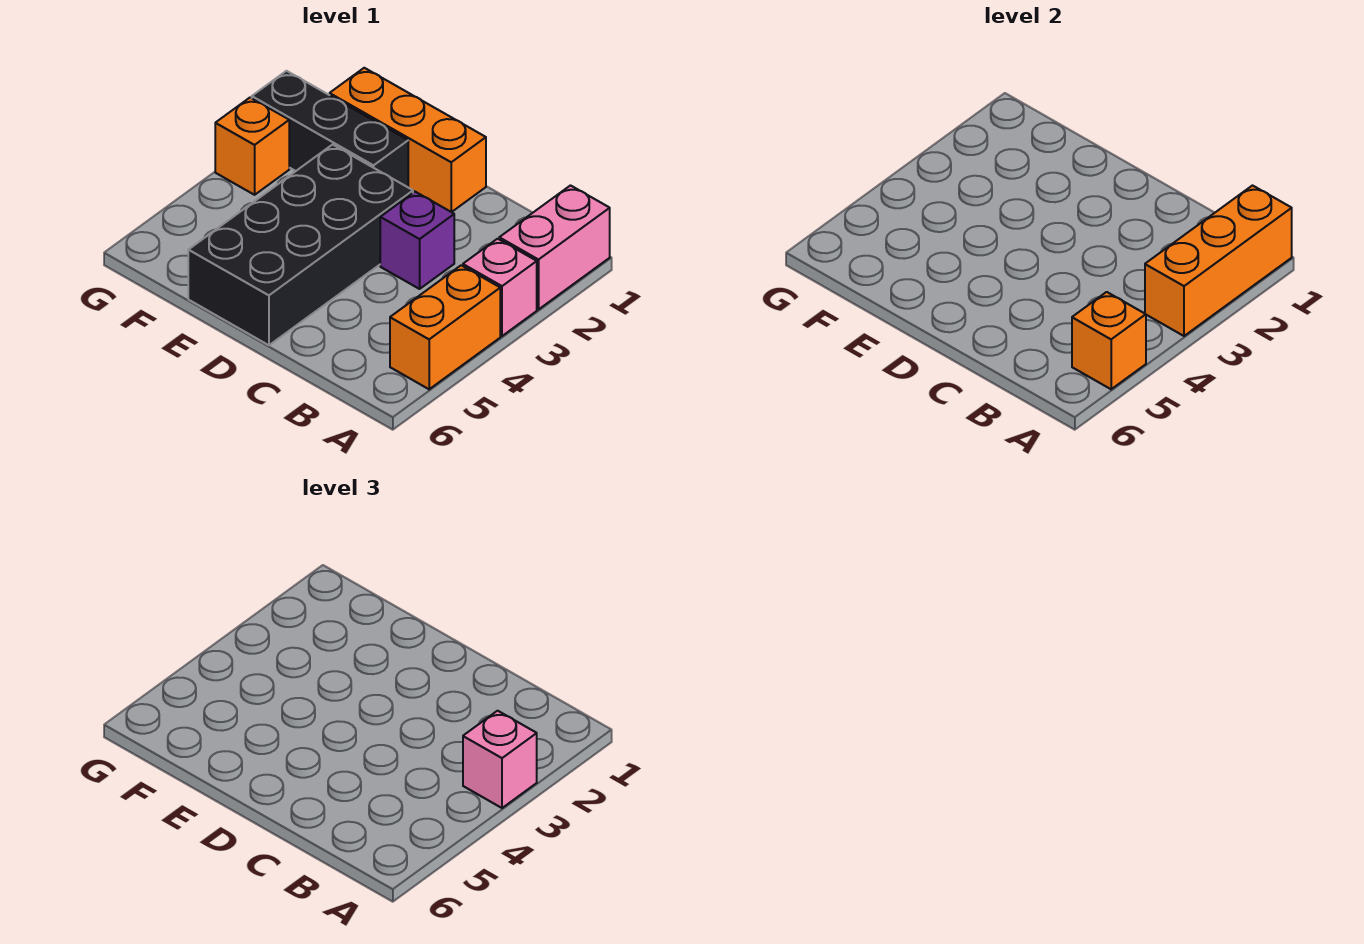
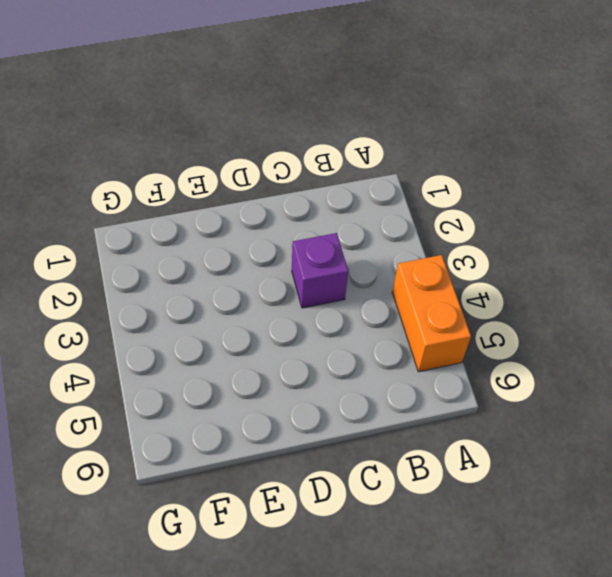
none -> pink brick A1:A2 level 1
none -> pink brick A3 level 1

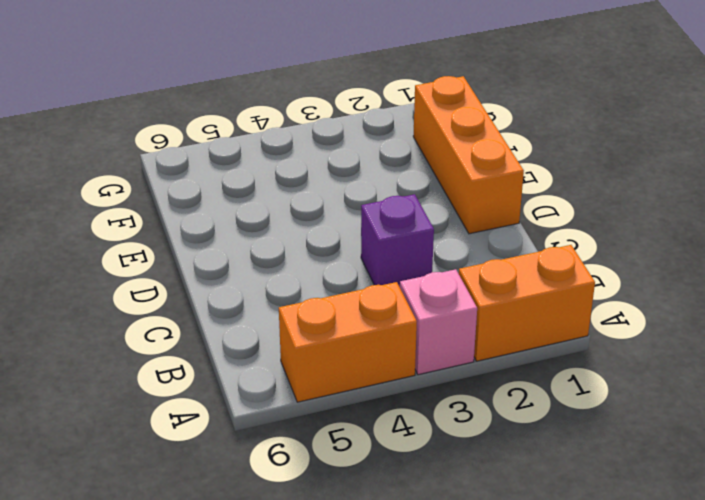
orange brick A1:A2 level 1 -> pink brick A1:A2 level 1
none -> black brick D3:E6 level 1
none -> black brick E2:G2 level 1

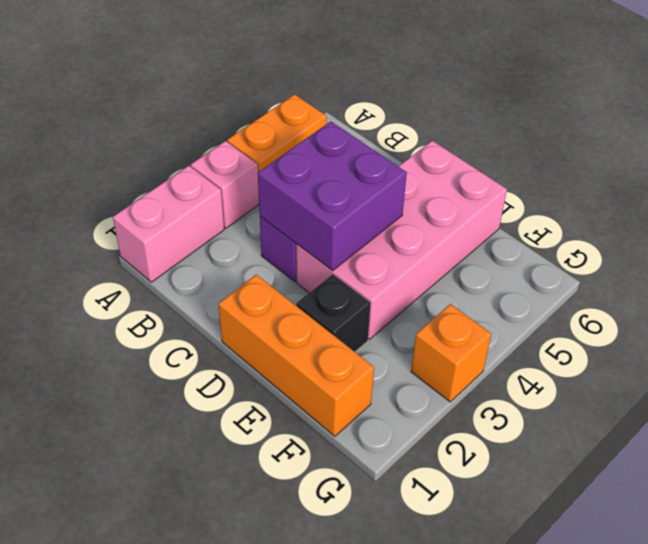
purple brick C3:D4 level 2 -> none
pink brick D3:E6 level 1 -> black brick D3:E6 level 1
black brick E2 level 1 -> black brick E2:G2 level 1
none -> orange brick A1:A3 level 2
none -> orange brick A5 level 2

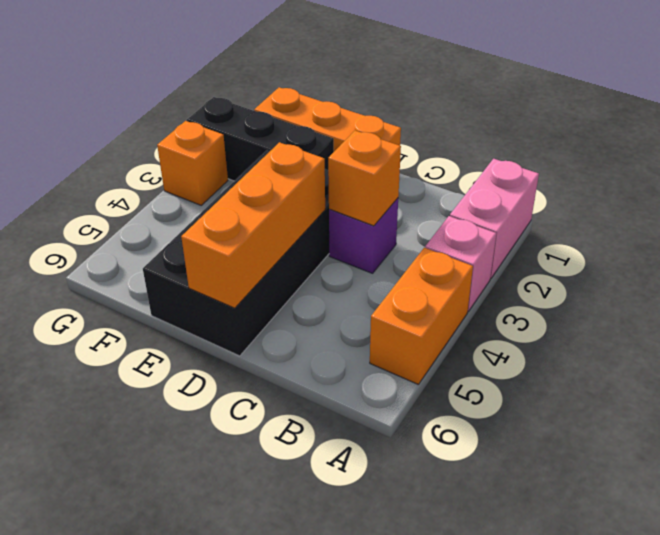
orange brick C3 level 2 -> orange brick A5 level 2
orange brick D4:D6 level 2 -> orange brick A1:A3 level 2
none -> pink brick A3 level 3

